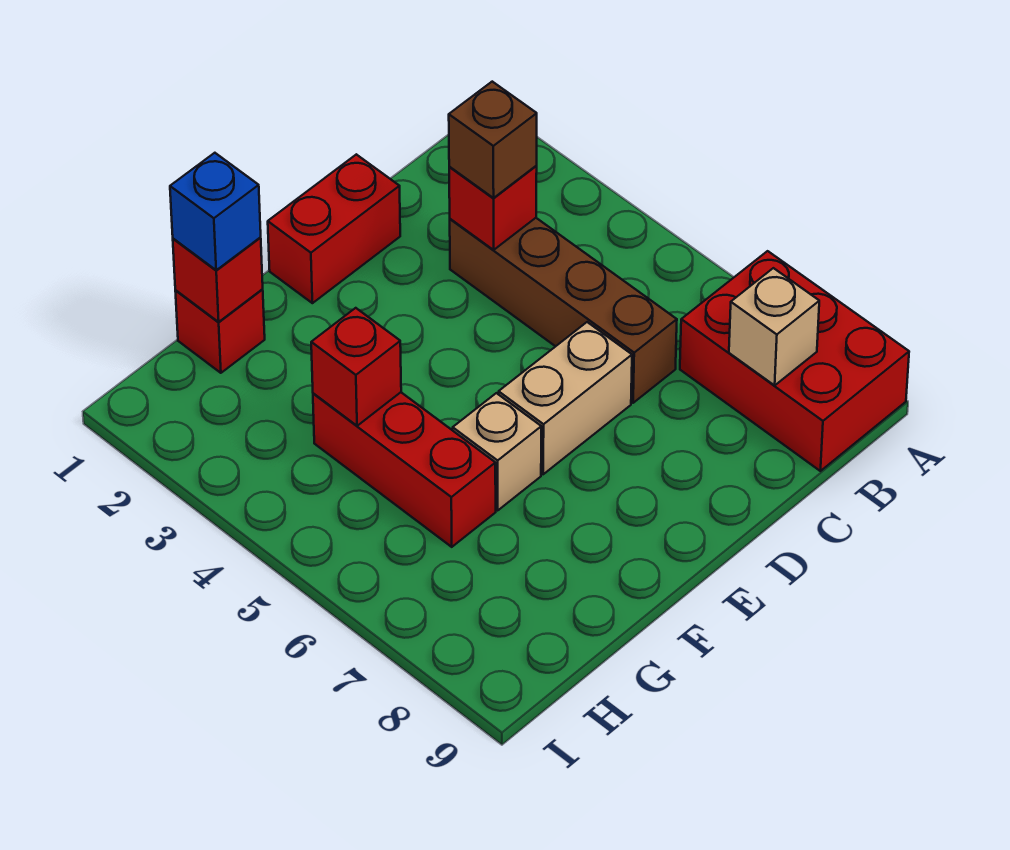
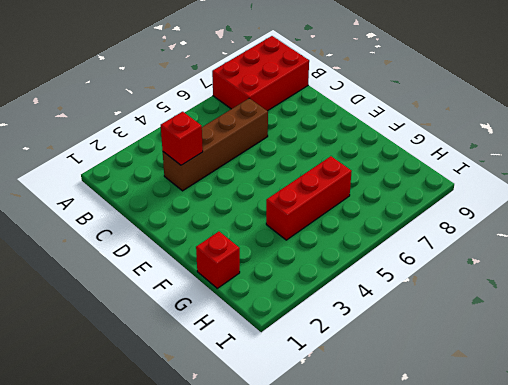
none -> red brick D1:E1 level 1
none -> tan brick D6:E6 level 1
none -> tan brick F6 level 1

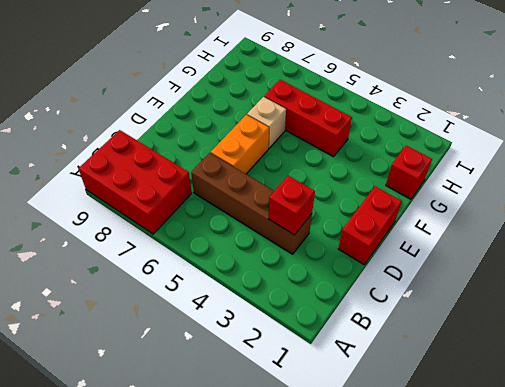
orange brick D6:E6 level 1 -> tan brick D6:E6 level 1
none -> tan brick B8 level 2
none -> red brick G1 level 2
none -> red brick G4 level 2

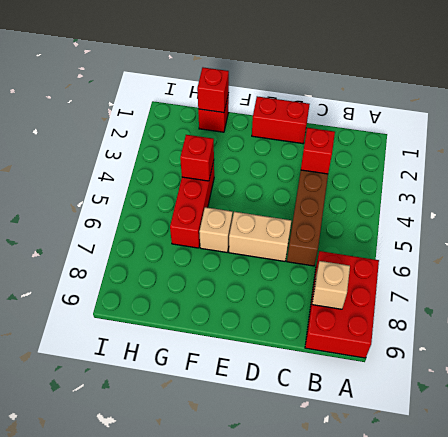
none -> brown brick C3 level 3
none -> blue brick G1 level 3

